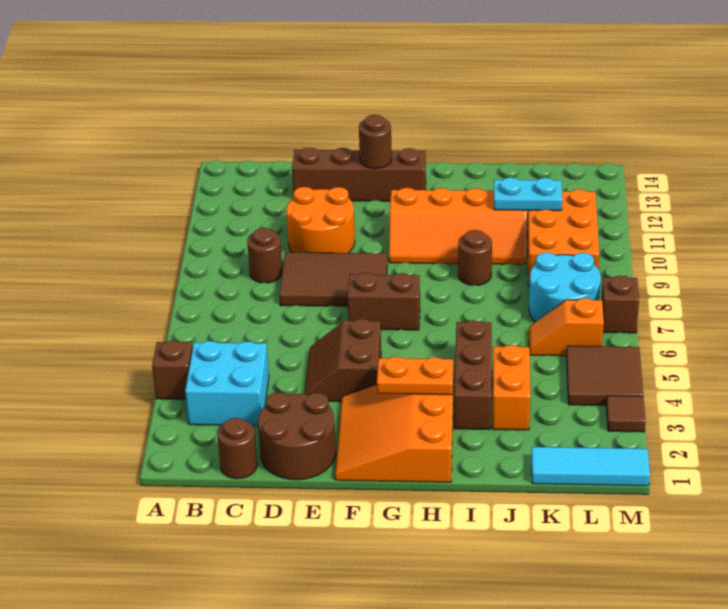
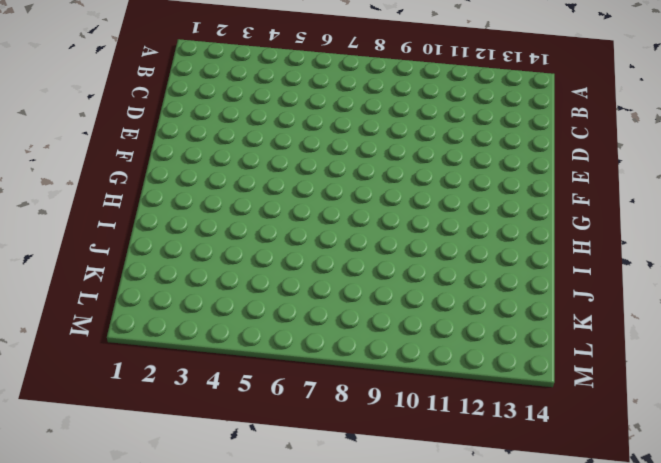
none -> brown brick A4 level 1
none -> cyan brick B3:C4 level 1
none -> brown round brick C1 level 1

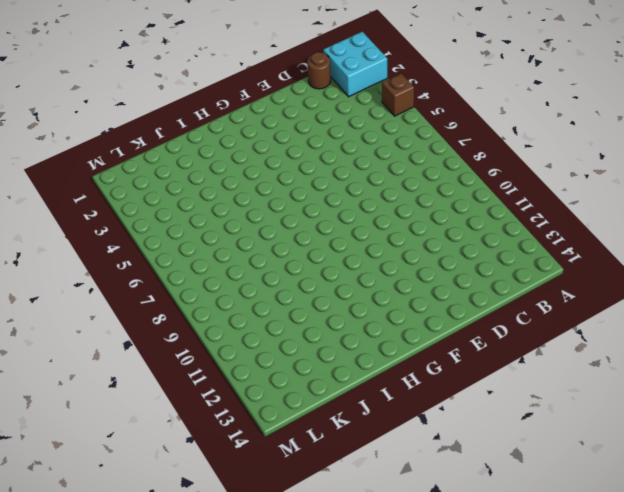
cyan brick A1:B2 level 1 -> cyan brick B3:C4 level 1
none -> brown round brick C9 level 1
none -> brown round brick D1:E2 level 1
none -> brown tile D8:F9 level 1

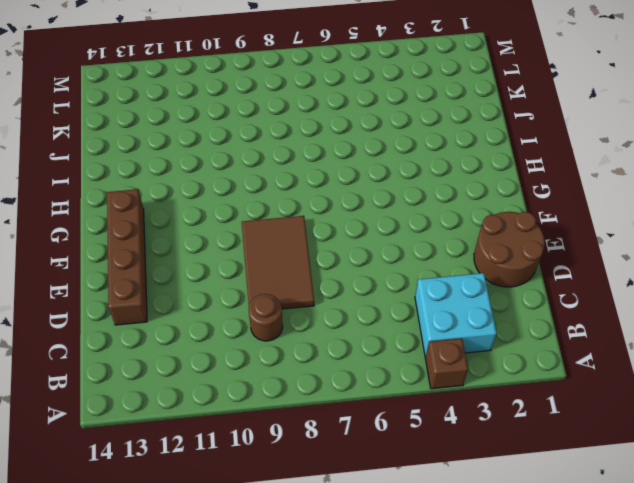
none -> brown round brick C1 level 1
none -> orange round brick D10:E11 level 1
none -> brown slope E4:F5 level 1 top F

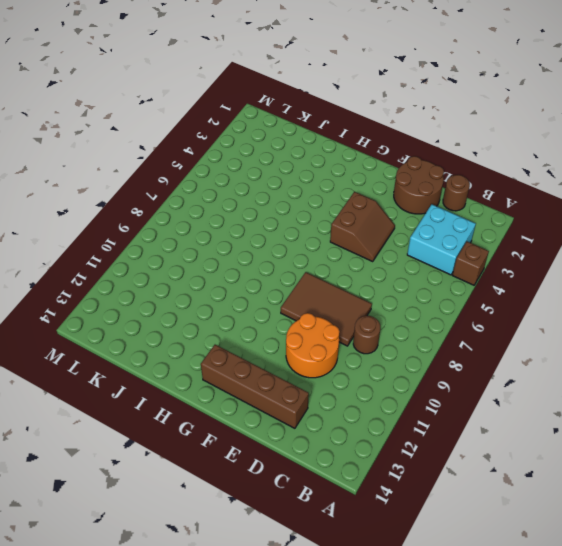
none -> orange slope F1:H3 level 1 top H
none -> brown brick F7:G7 level 1
none -> orange slope G10:J11 level 1 top 11

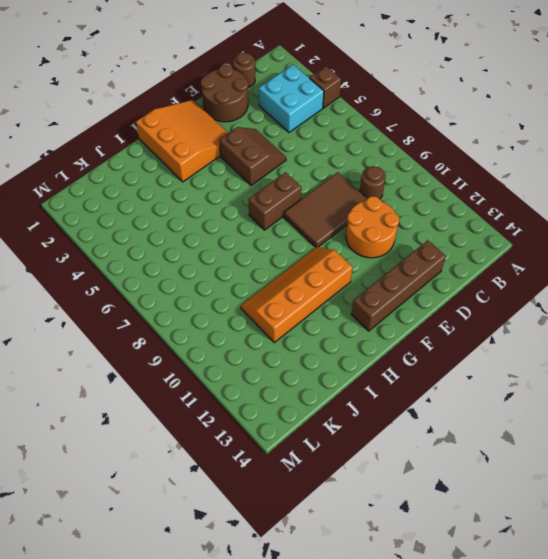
none -> brown brick I3:I5 level 1
none -> brown round brick I9 level 1
none -> orange brick J3:J4 level 1

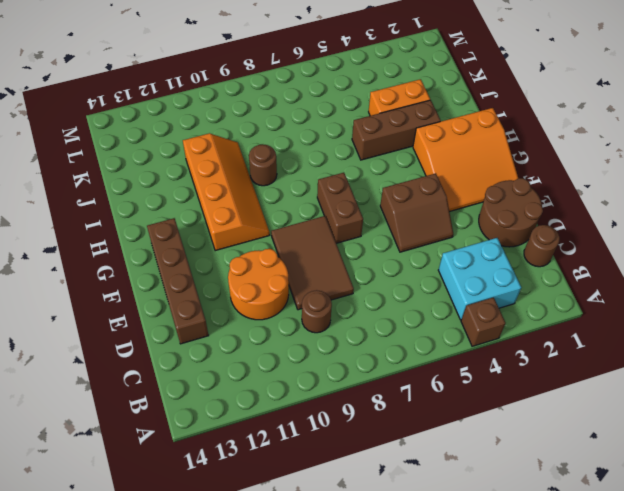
none -> cyan tile K1:M1 level 1
none -> orange slope K6:L6 level 1 top L
none -> cyan round brick K7:L8 level 1

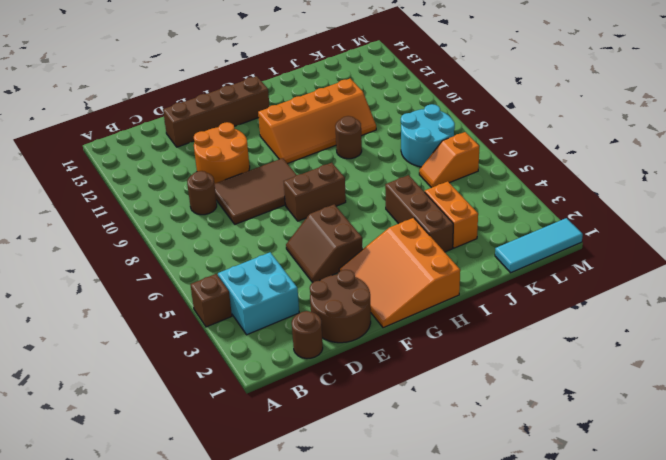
none -> orange brick K9:L11 level 1
none -> brown tile L4:M5 level 1
none -> brown tile M3 level 1

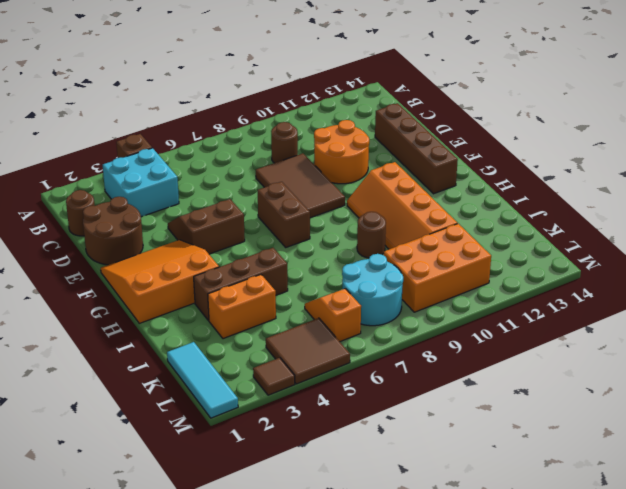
none -> brown brick M7 level 1
none -> brown round brick F13 level 2
none -> orange plate G3:H3 level 2

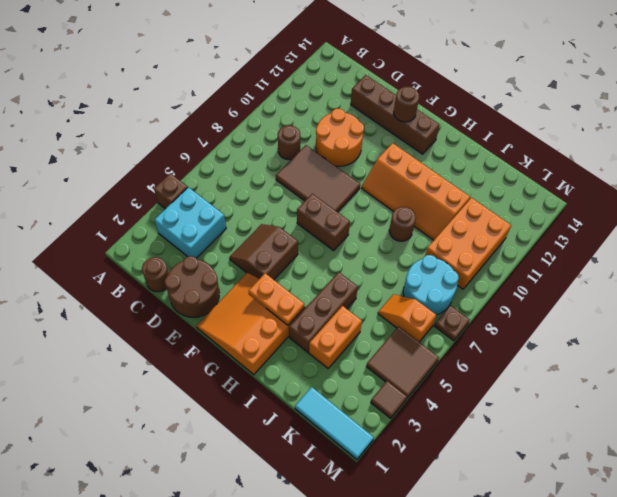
brown plate M7 level 1 -> brown brick M7 level 1
none -> cyan plate J11:K11 level 2

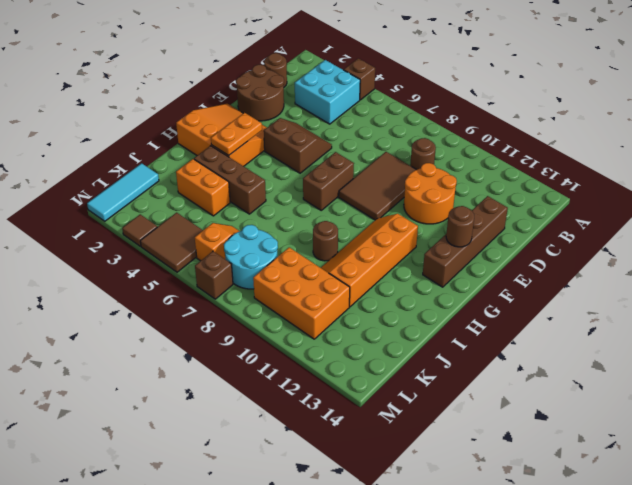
none -> cyan plate J11:K11 level 2

